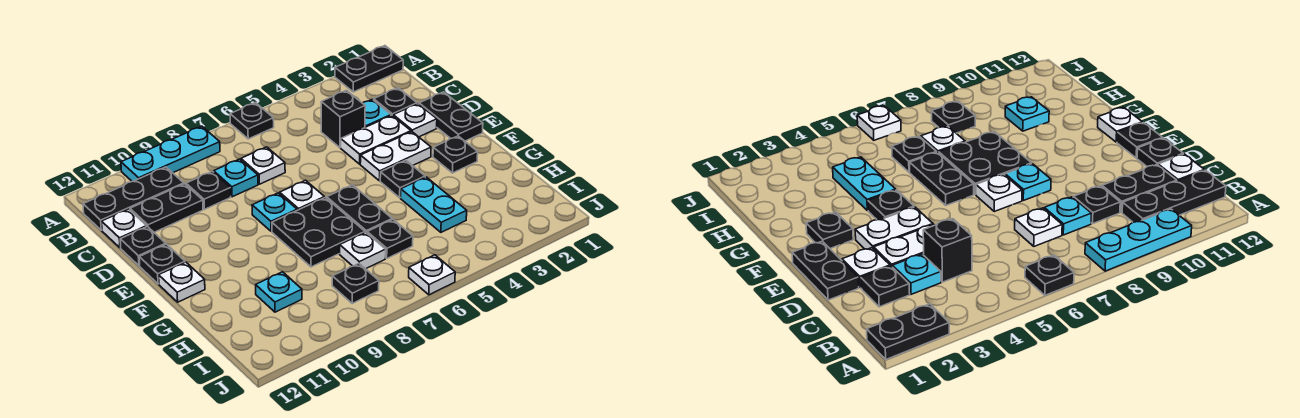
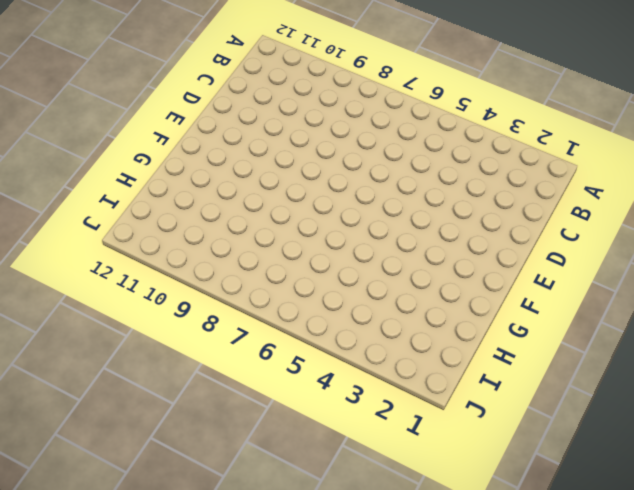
none -> black plate A1:A2 level 1
none -> black plate A6 level 1
none -> cyan plate A8:A10 level 1
none -> black plate B10:B12 level 1

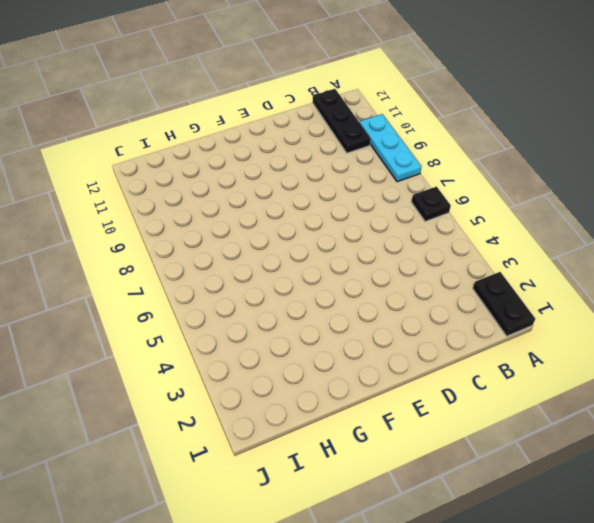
none -> black plate C2 level 1
none -> cyan plate C3 level 1
none -> black brick C4 level 1
none -> white plate C7 level 1

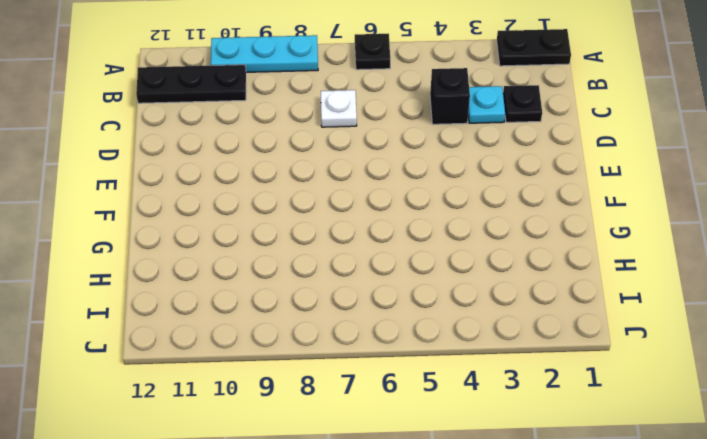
none -> cyan plate C8 level 1
none -> black plate C9 level 1
none -> black plate C10:C11 level 1
none -> white plate C12 level 1

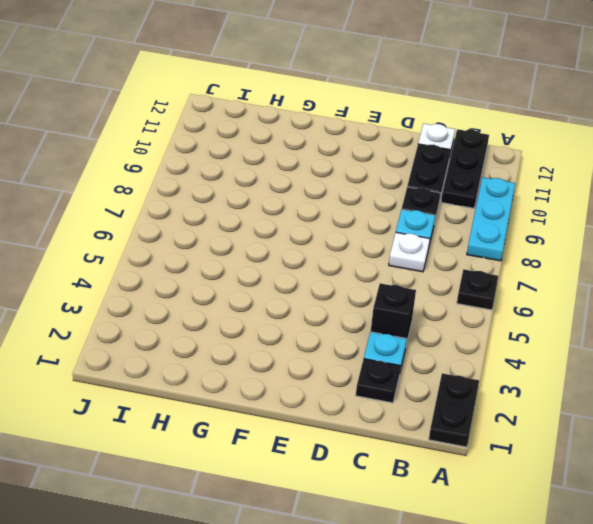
none -> black plate D1:E1 level 1
none -> white plate D2 level 1
none -> white plate D3:D4 level 1
none -> black plate D12 level 1

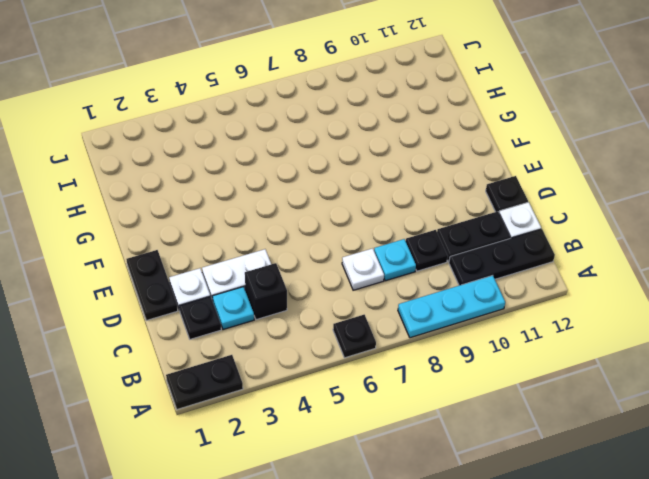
none -> white plate E3:E4 level 1
none -> white plate E7 level 1
none -> cyan plate E8 level 1
none -> black plate E12 level 1

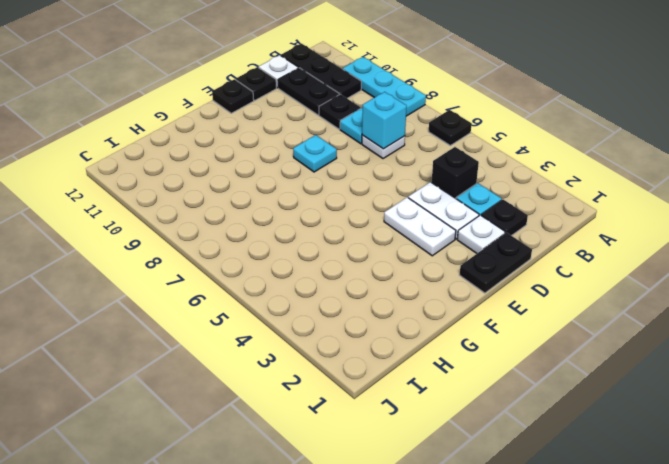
cyan brick C7 level 2 -> none
none -> black plate A1:A2 level 1
none -> white plate E7 level 1
none -> black plate F2 level 1
none -> black plate F4 level 1

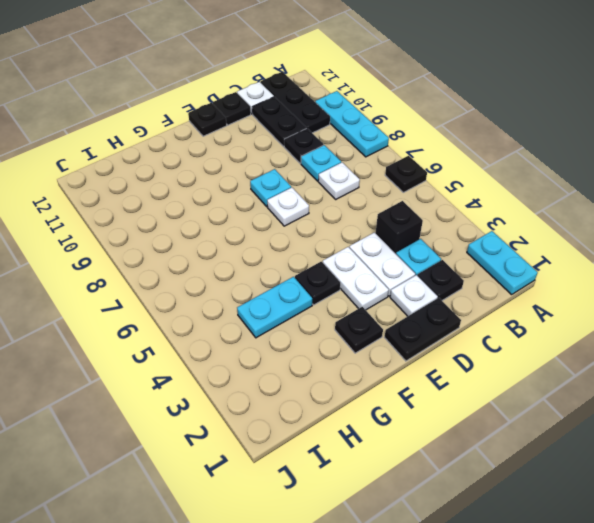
cyan plate A1:A2 level 1 -> black plate A1:A2 level 1
none -> black plate F6:G6 level 1
none -> black plate F7:G8 level 1
none -> white plate F12 level 1
none -> black plate H6 level 1

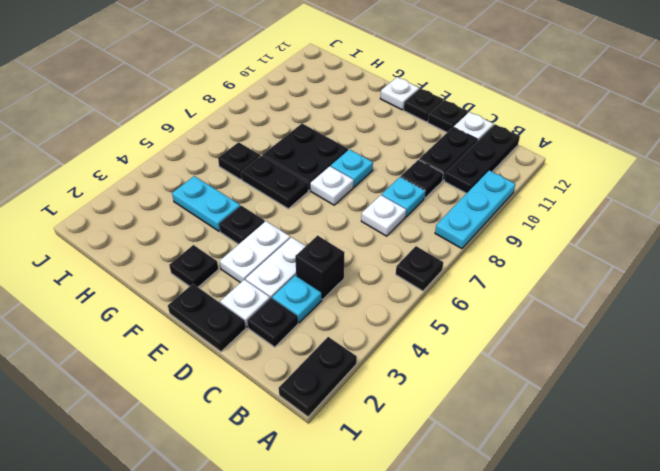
none -> white plate H7 level 1
none -> cyan plate H10 level 1
none -> black plate I8 level 1
none -> white plate J6 level 1

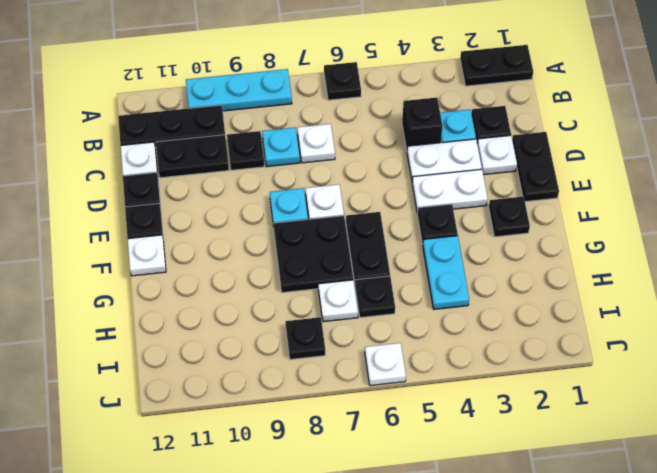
none -> cyan plate H10 level 1

